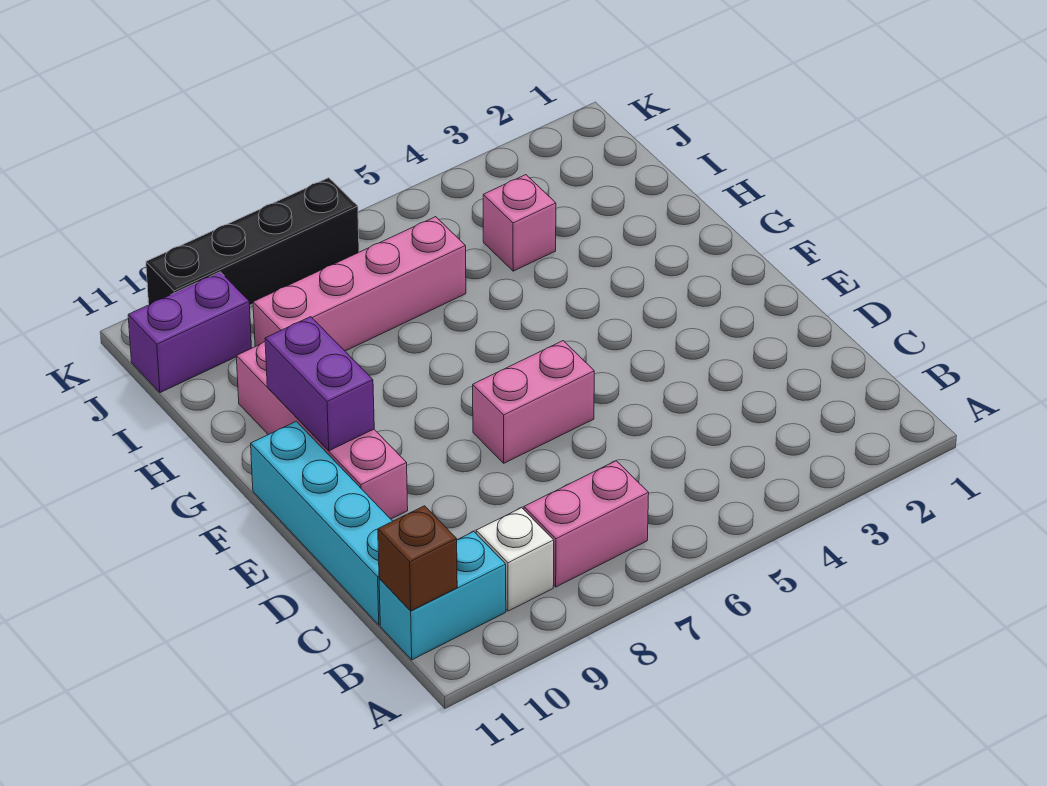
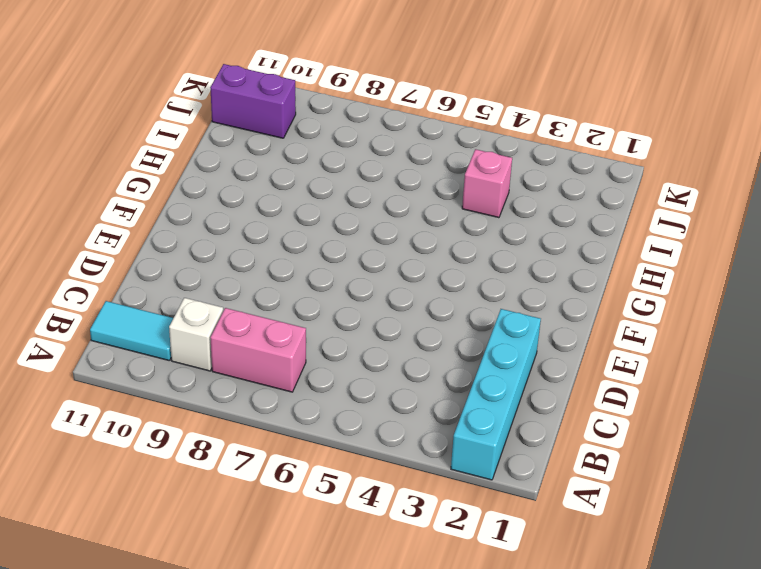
cyan brick A2:D2 level 1 -> cyan brick C11:F11 level 1
cyan tile B10:B11 level 1 -> cyan brick B10:B11 level 1
none -> pink brick E6:E7 level 1
none -> pink brick E10:H10 level 1
none -> pink brick I6:I9 level 1

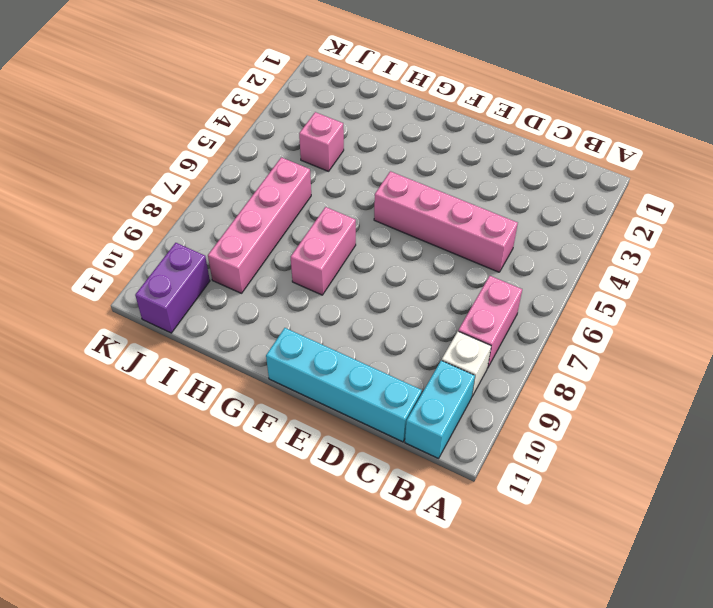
pink brick C5:F5 level 1 -> pink brick E10:H10 level 1
pink brick G7:G8 level 1 -> pink brick E6:E7 level 1
none -> black brick K7:K10 level 1
none -> brown brick B11 level 2
none -> purple brick F10:G10 level 2

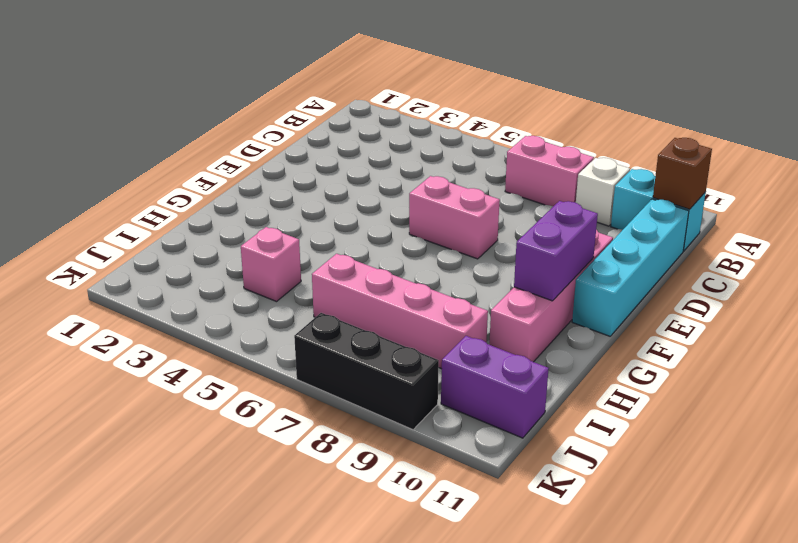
black brick K7:K9 level 1 -> black brick K7:K10 level 1

